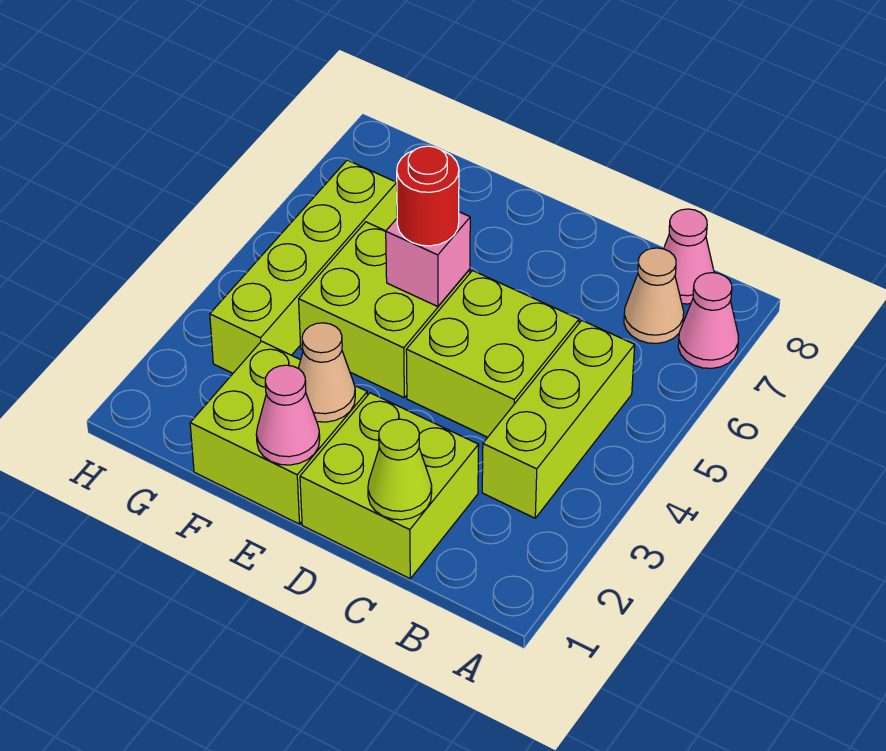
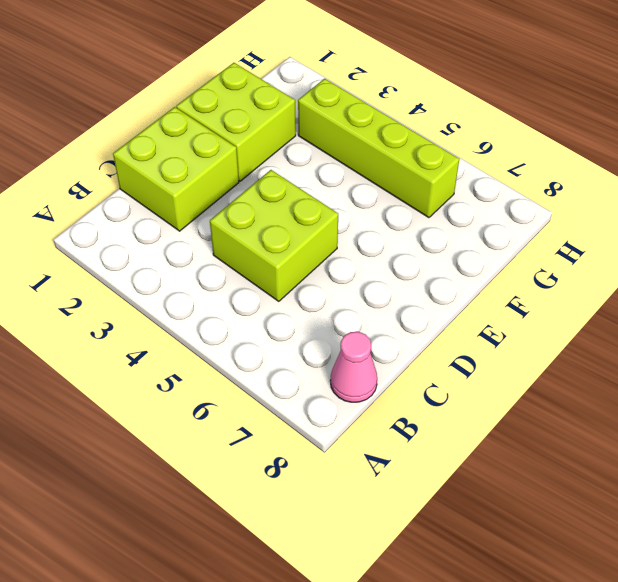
none -> pink cone A7 level 1
none -> lime brick B3:B5 level 1
none -> tan cone B7 level 1

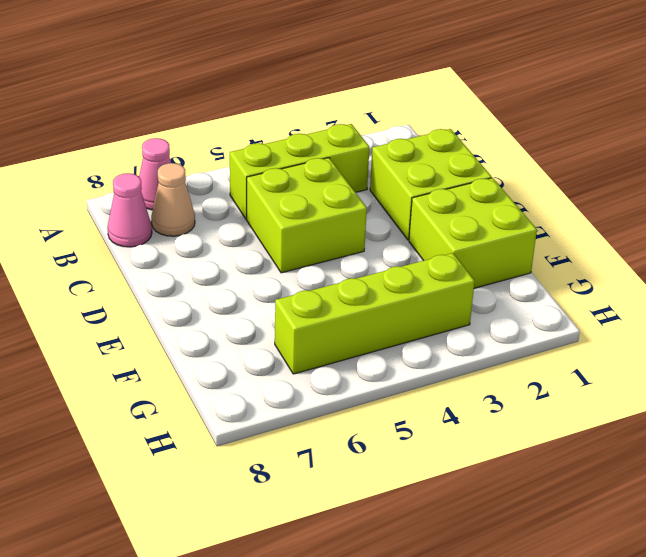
none -> lime brick E4:F5 level 1
none -> lime cone C1 level 2
none -> pink cone E1 level 2

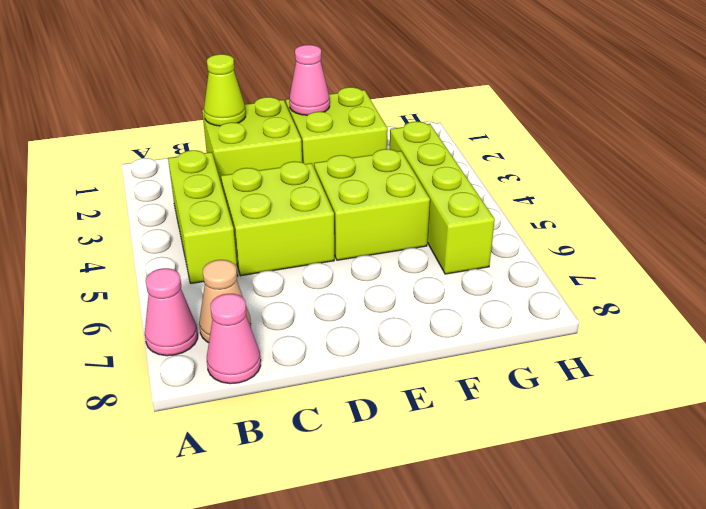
none -> tan cone E2 level 2
none -> pink brick E5 level 2
none -> red round brick E5 level 3

